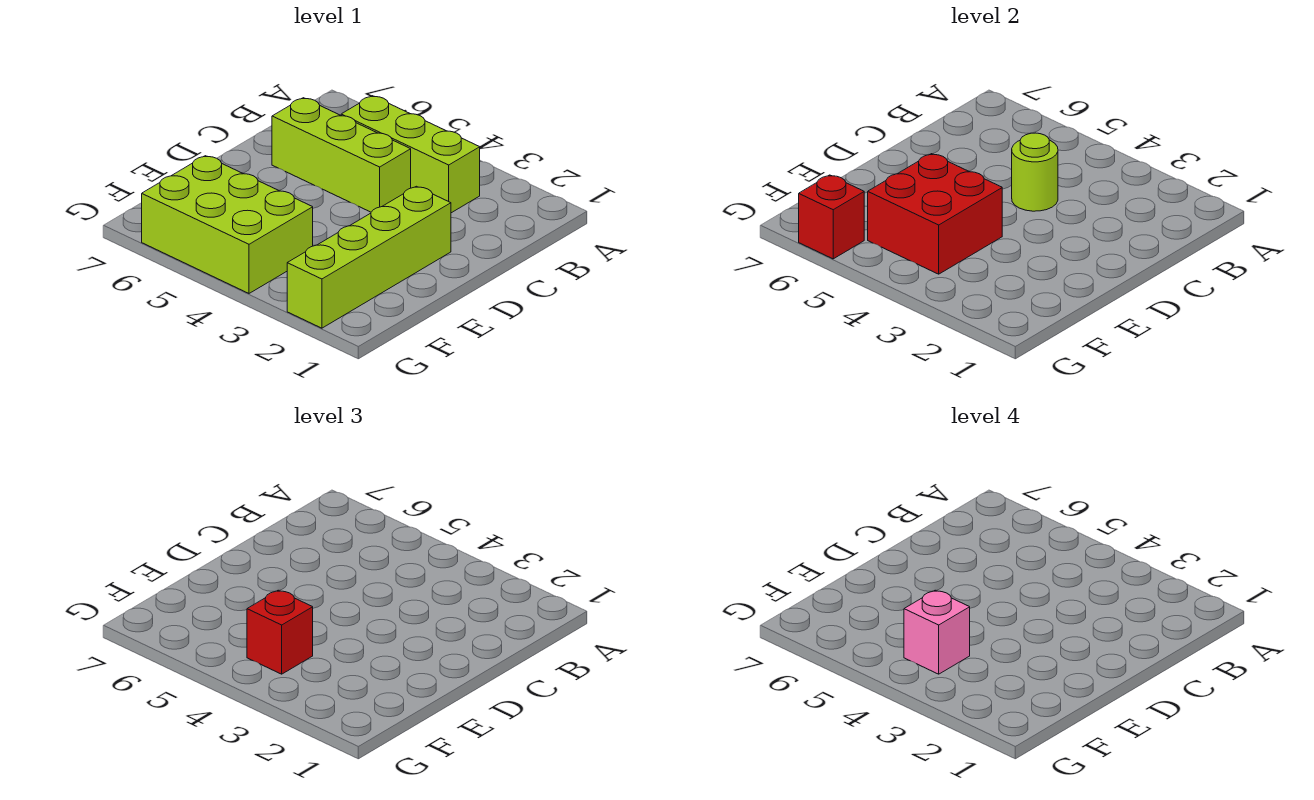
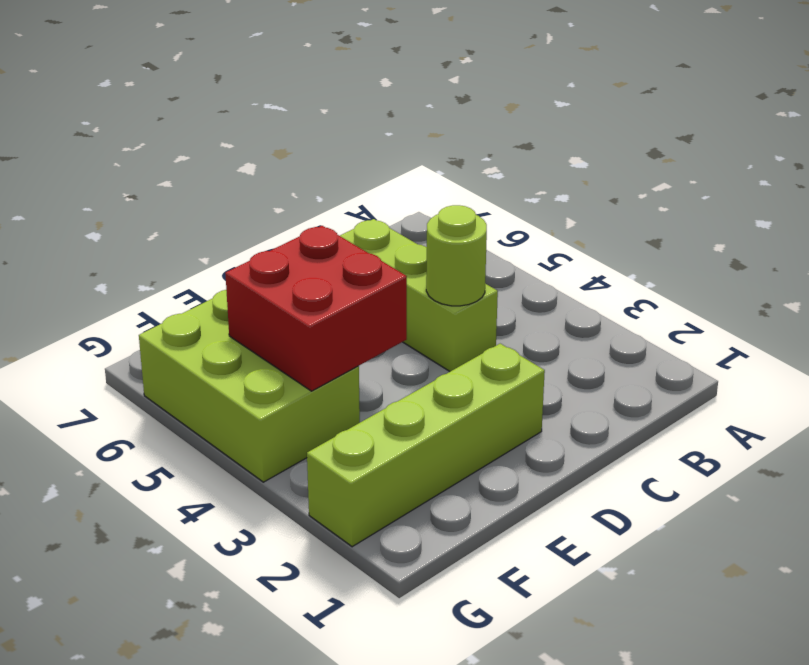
none -> lime brick B3:B5 level 1
none -> red brick G6 level 2

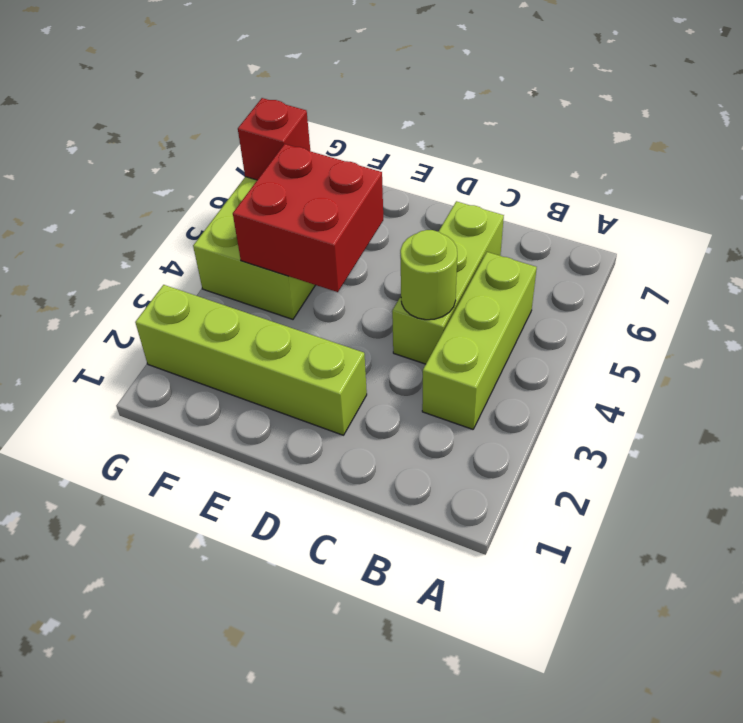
none -> red brick F4 level 3
none -> pink brick F4 level 4

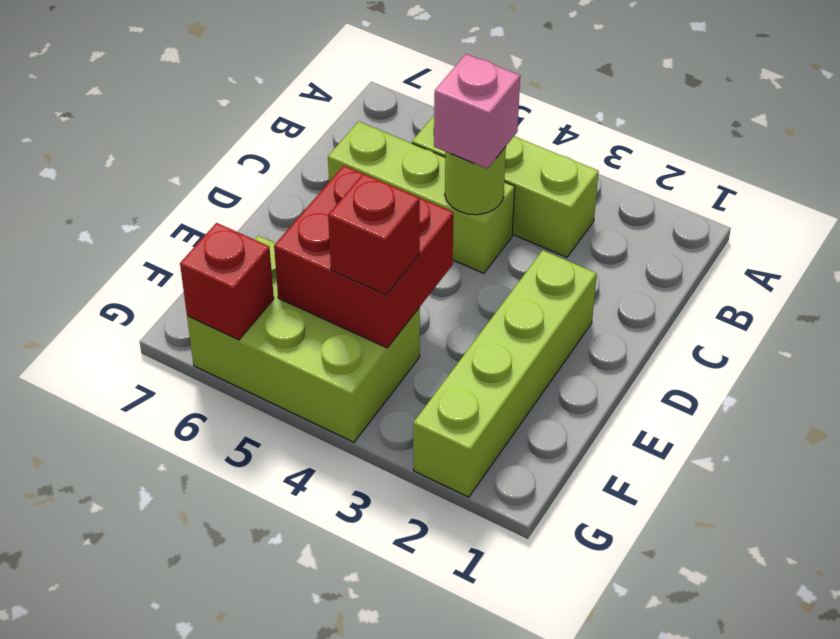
pink brick C4 level 3 -> pink brick F4 level 4

